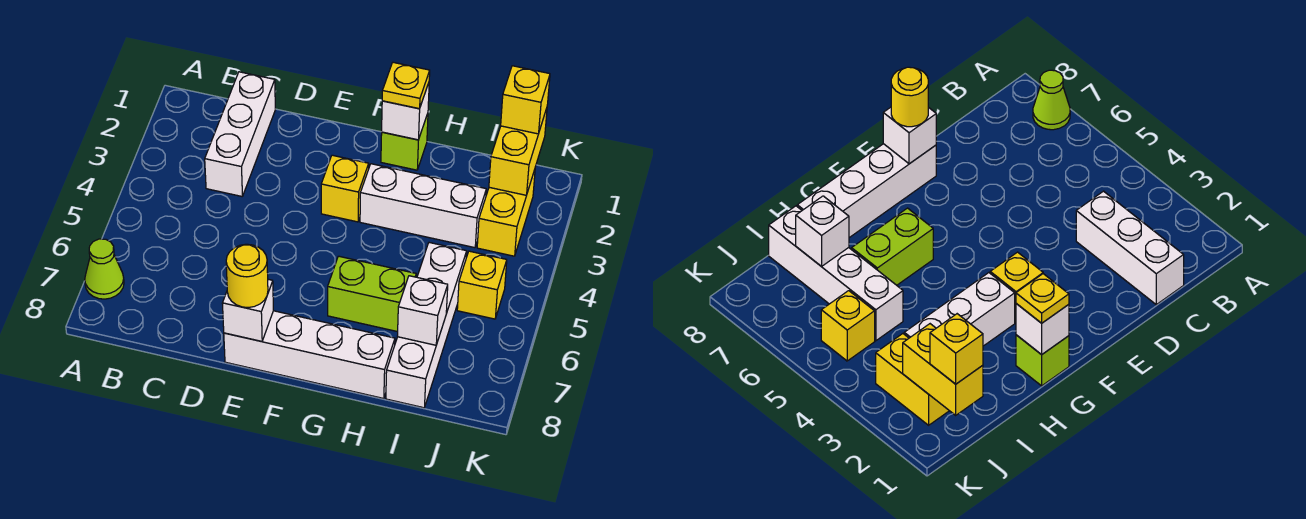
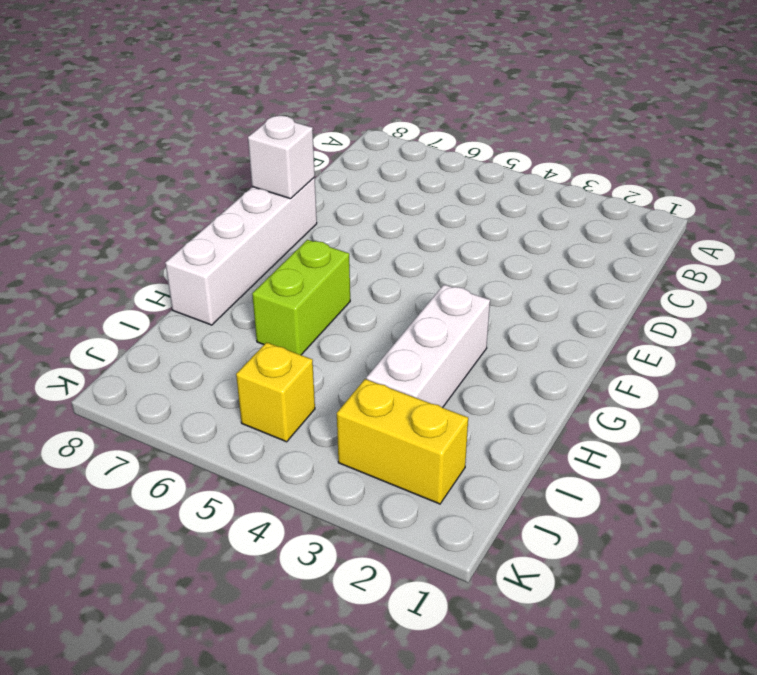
none -> lime cone A7 level 1
none -> white brick C1:C3 level 1
none -> yellow brick F3 level 1

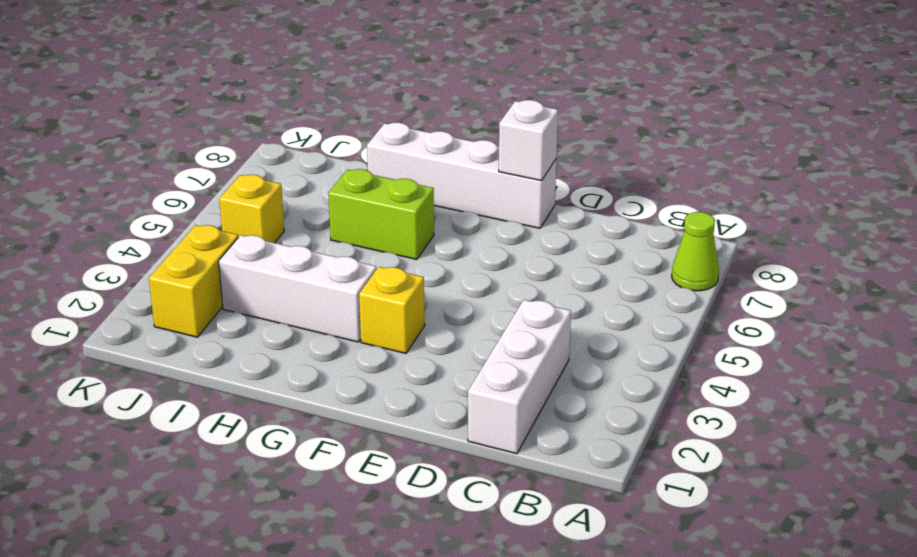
none -> lime brick G1 level 1
none -> white brick I5:I8 level 1
none -> white brick G1 level 2

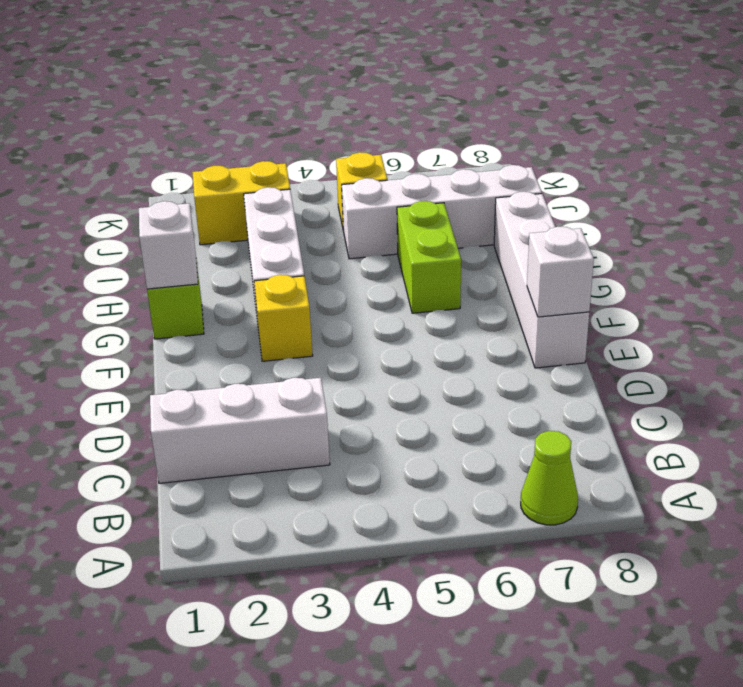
none -> white brick I7 level 2
none -> yellow brick J1:J2 level 2
none -> yellow round brick E8 level 3

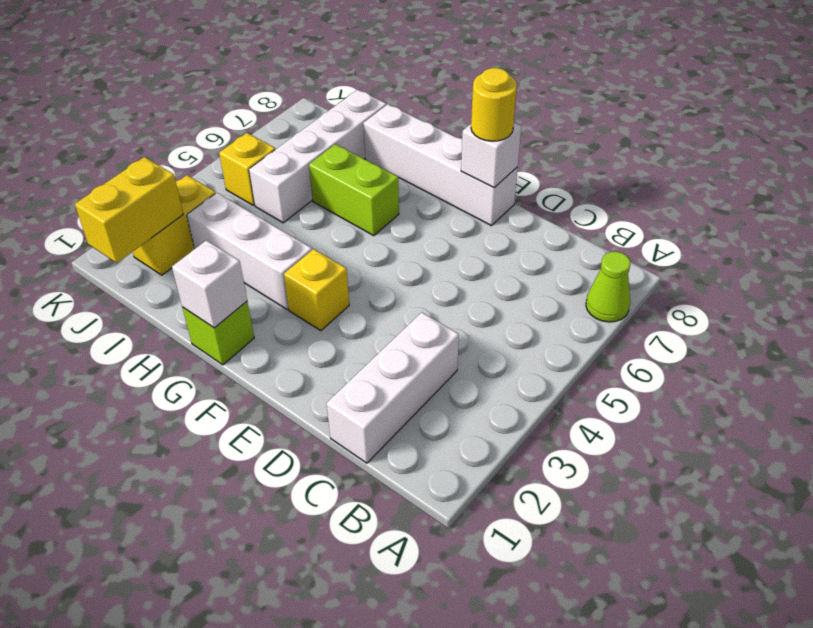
none -> white brick I7 level 2
none -> yellow plate G1 level 3
none -> yellow brick J1 level 3

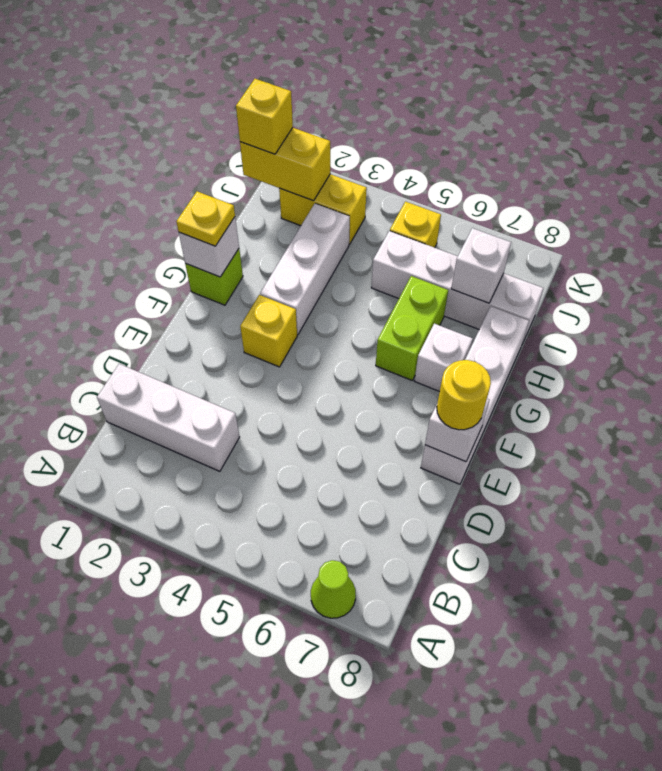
white brick G7 level 1 -> none

